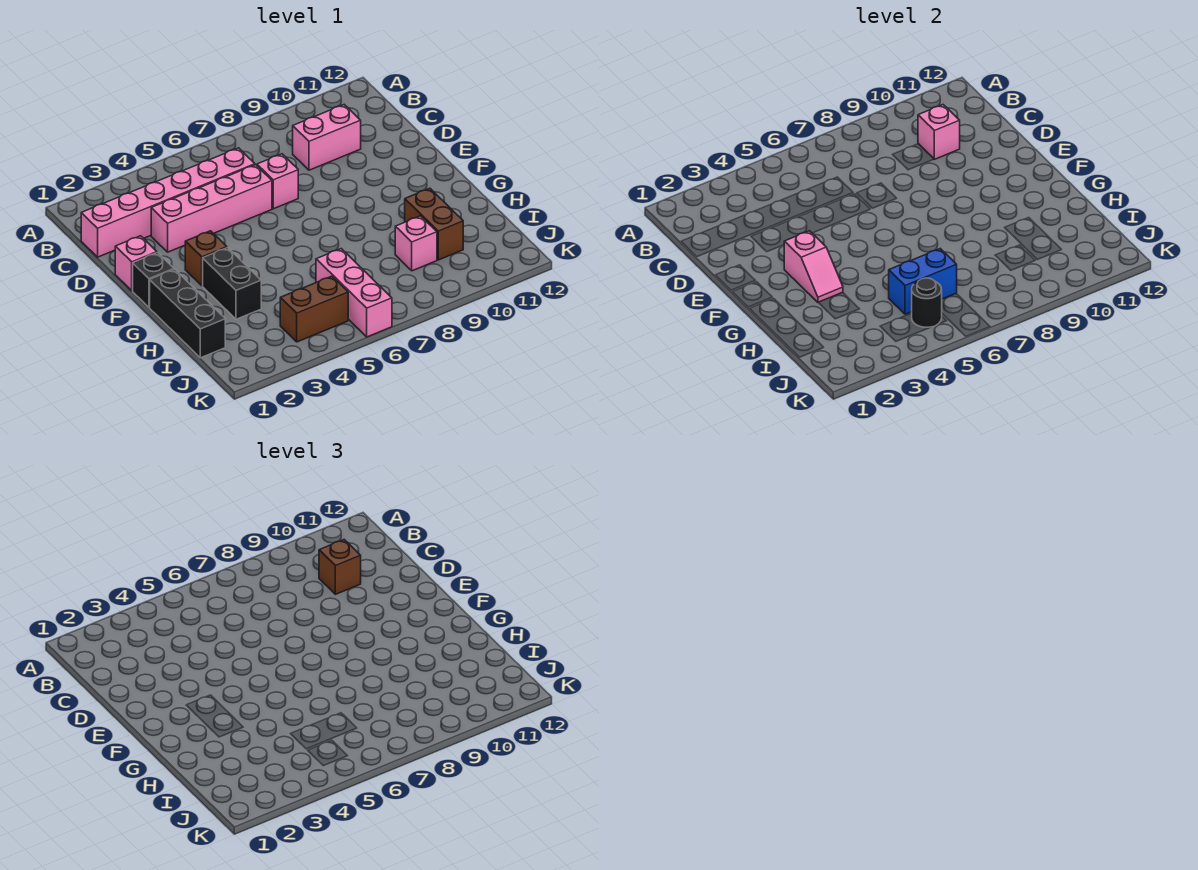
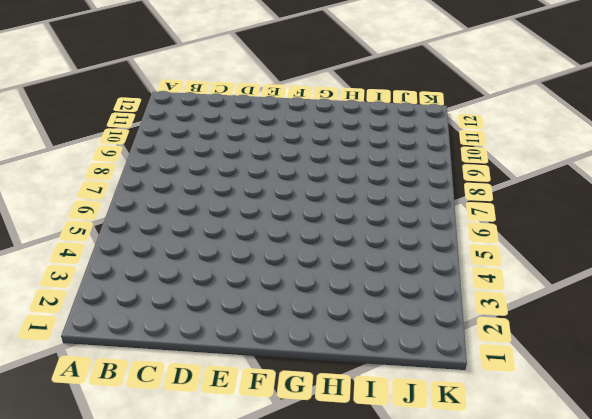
none -> pink brick C1:C6 level 1
none -> pink brick C9:C10 level 1
none -> pink brick D3:D6 level 1

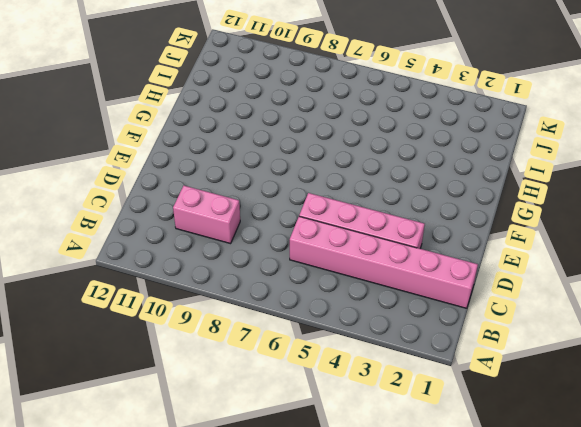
none -> pink brick D7 level 1
none -> pink brick E1 level 1
none -> black brick F1 level 1

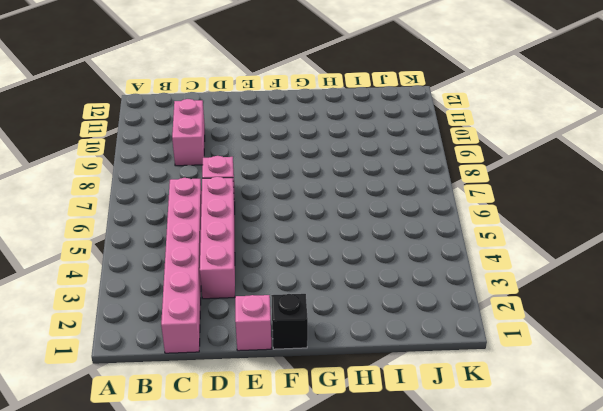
none -> brown brick F3 level 1
none -> black brick G1:I1 level 1
none -> black brick G3:H3 level 1

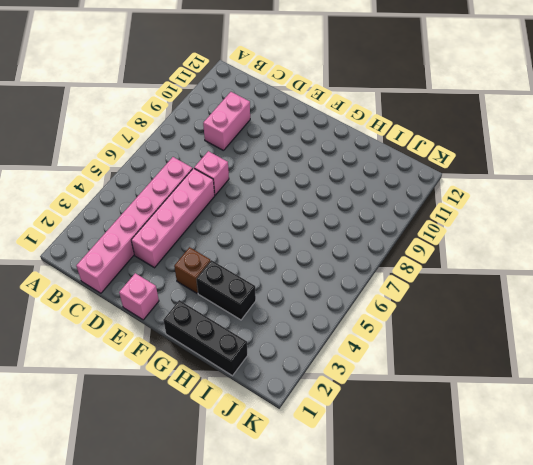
none -> black brick F1 level 1
none -> brown brick H10:I10 level 1
none -> pink brick I6:K6 level 1

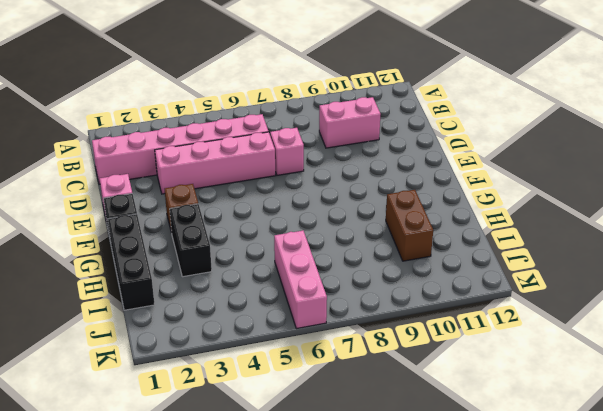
none -> pink brick I9 level 1
none -> brown brick J4:J5 level 1
none -> pink brick C10 level 2

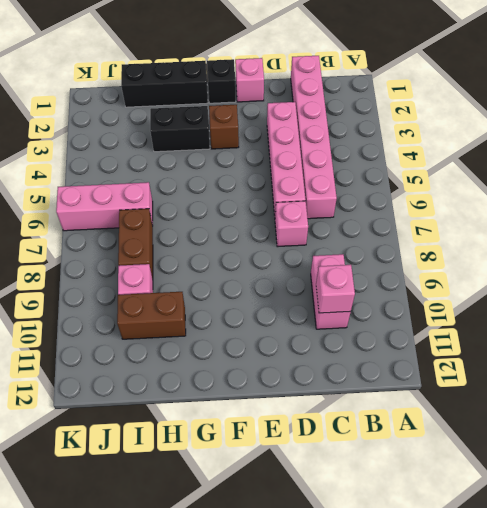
brown brick I7:I8 level 1 -> brown brick J4:J5 level 1
none -> pink slope F3:G3 level 2 top F
none -> blue brick I5:I6 level 2
none -> black round brick J5 level 2

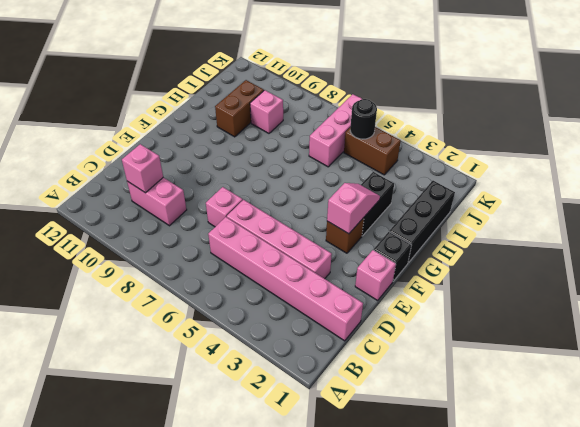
none -> blue brick I5:I6 level 2
none -> brown brick C10 level 3

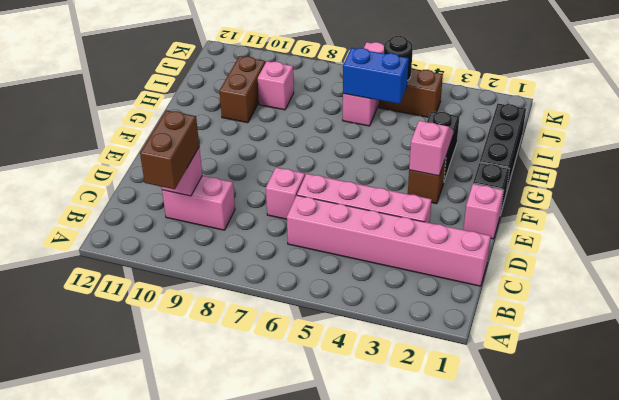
brown brick B10:C10 level 3 -> brown brick C10 level 3

